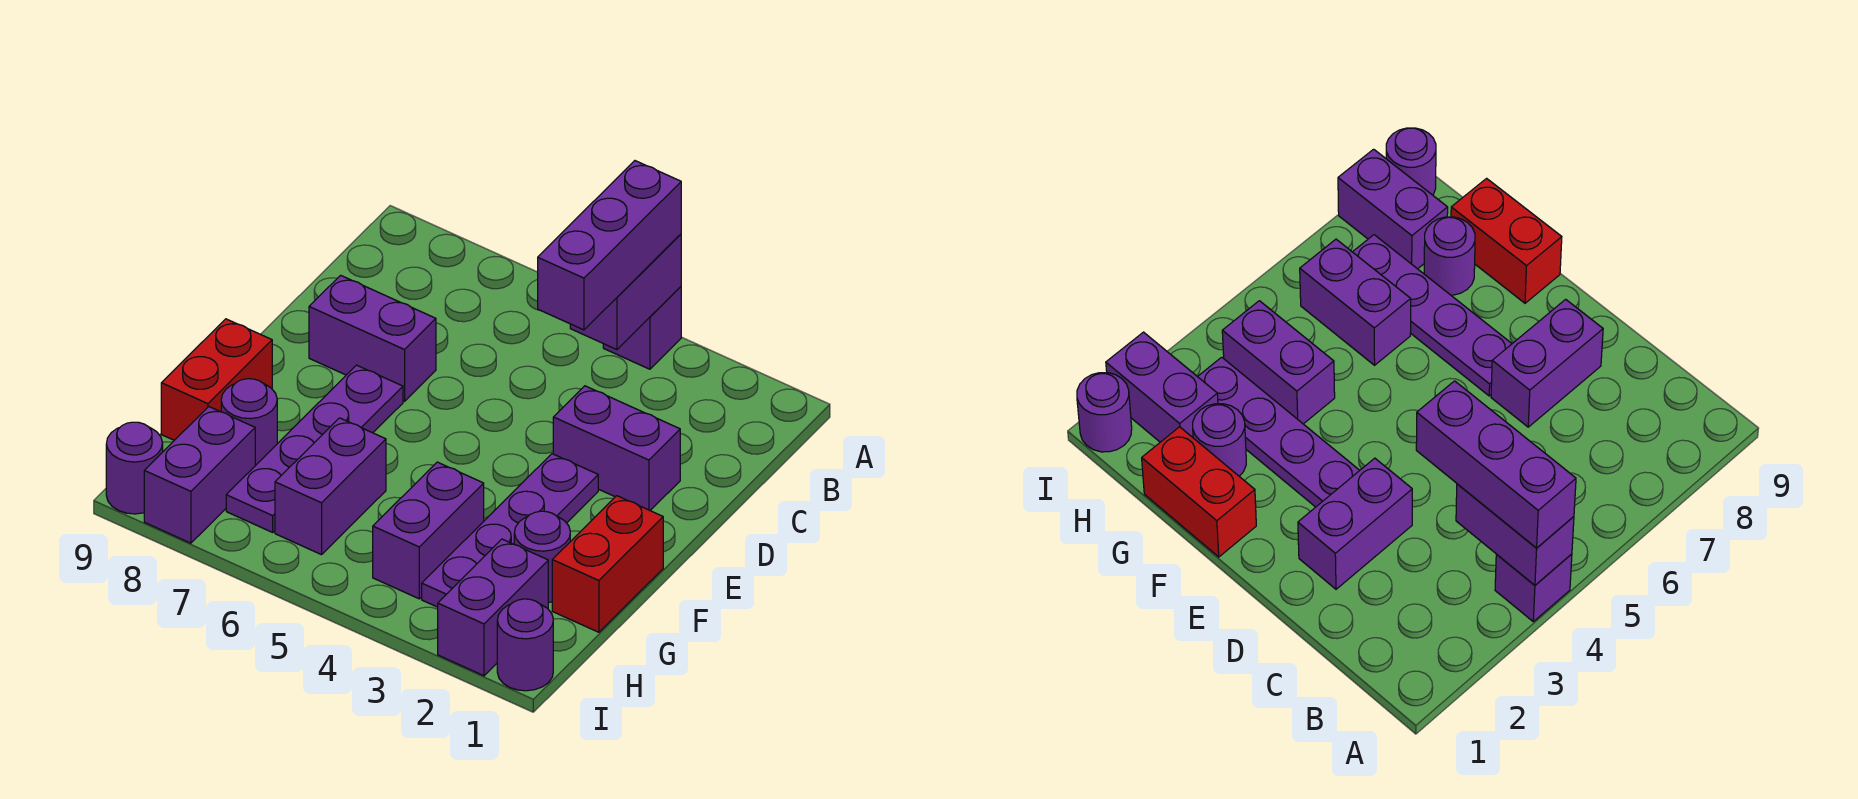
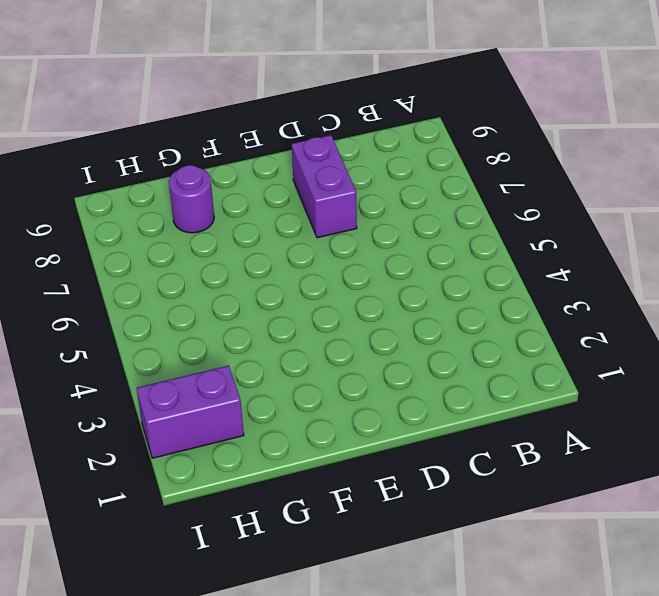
none -> purple brick A4 level 1
none -> purple brick D2:D3 level 1
none -> purple plate E3:H3 level 1

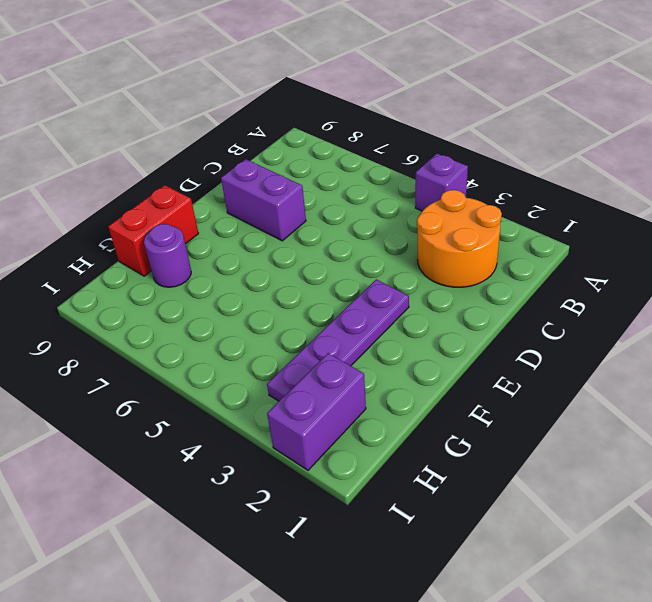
orange round brick B2:C3 level 1 -> none
none -> purple brick D2:D3 level 1
none -> purple plate E7:H7 level 1
none -> red brick F1:G1 level 1

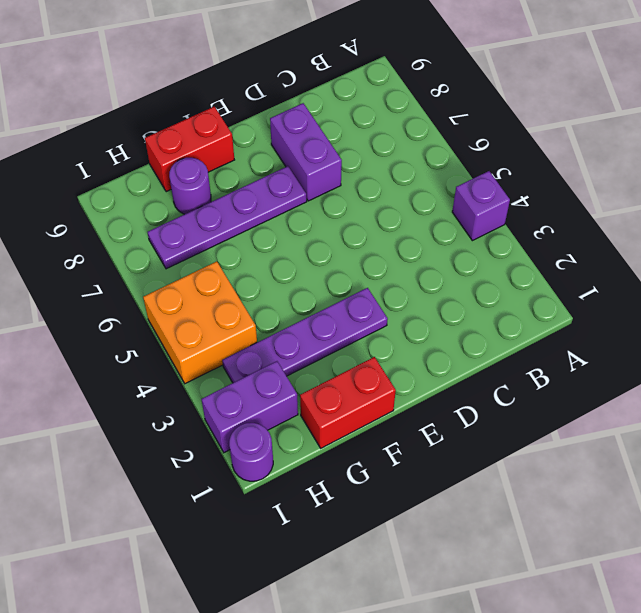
orange brick H4:I5 level 1 -> purple brick G4:H4 level 1
none -> purple brick D2:D3 level 1
none -> purple round brick G2 level 1
none -> purple brick G6:H6 level 1

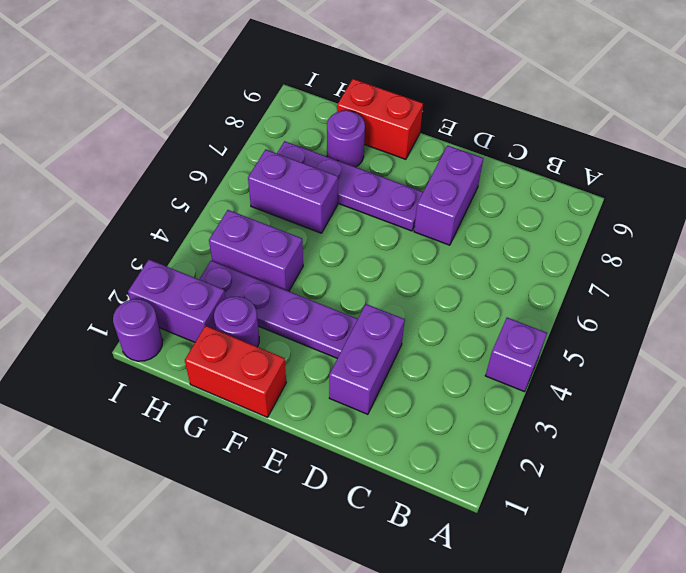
none -> purple brick H8:I8 level 1
none -> purple round brick I9 level 1
none -> purple brick A4:B4 level 2

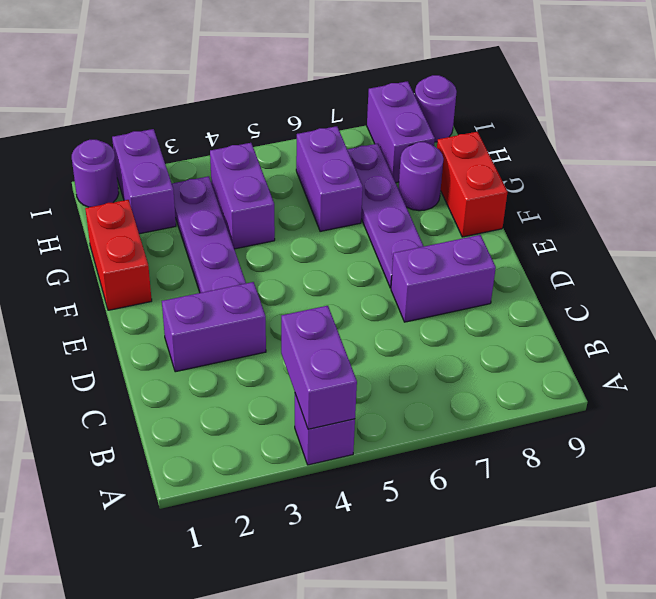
none -> purple round brick G2 level 1
none -> purple brick A4:C4 level 3

